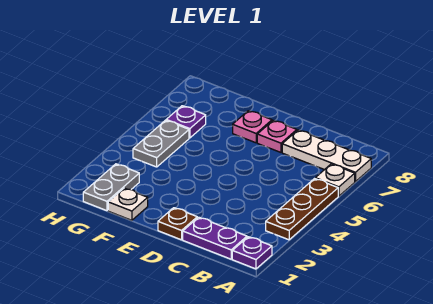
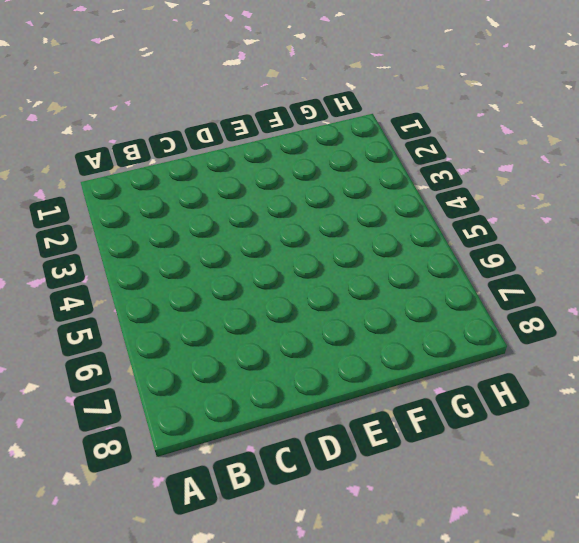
none -> purple plate A1 level 1
none -> brown plate A3:A5 level 1
none -> white plate A6 level 1

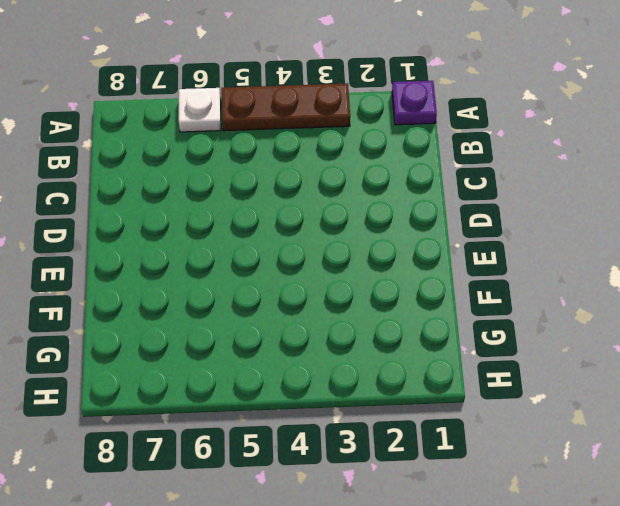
none -> white plate A7:C7 level 1
none -> purple plate B1:C1 level 1
none -> brown plate D1 level 1

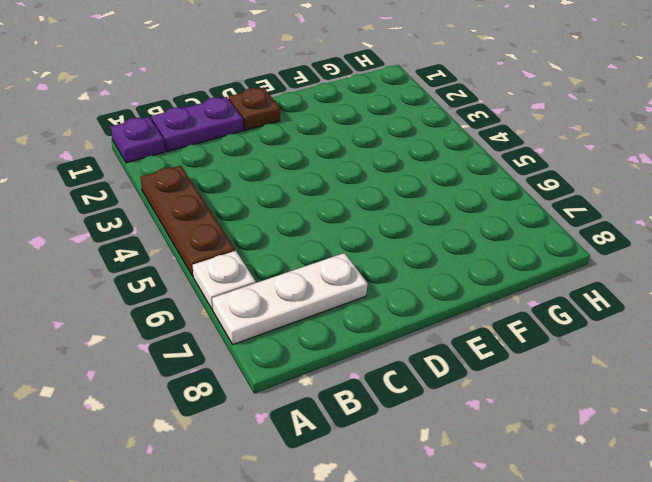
none -> pink plate D7 level 1
none -> pink plate E7 level 1
none -> white plate F1 level 1

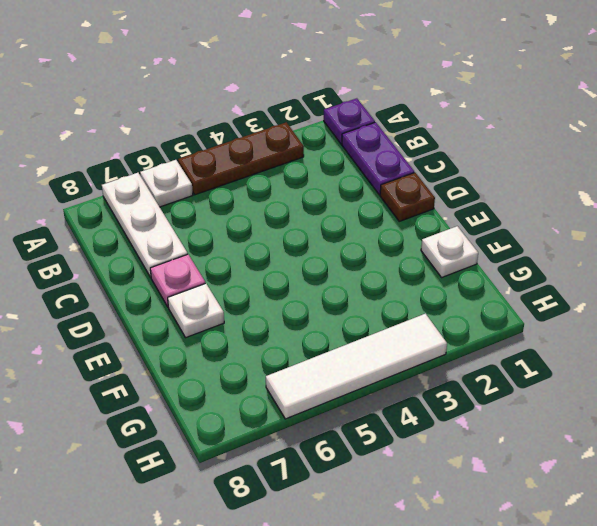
white plate E7 level 1 -> pink plate E7 level 1
white tile H3:H6 level 1 -> none
none -> grey plate G1:G2 level 1
none -> grey plate G4:G5 level 1
none -> purple plate G6 level 1

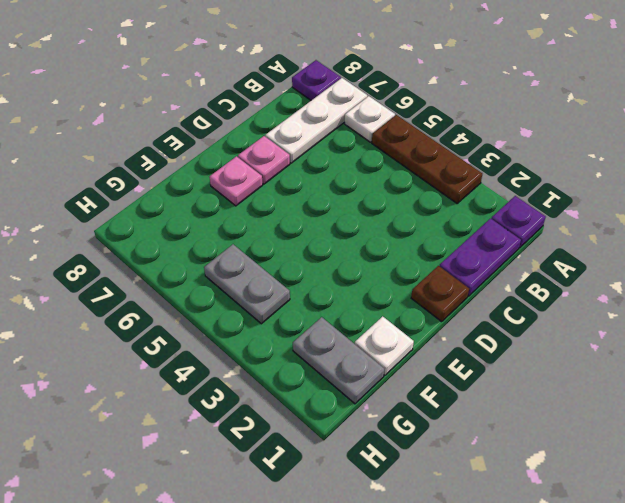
purple plate A8 level 1 -> purple plate G6 level 1

